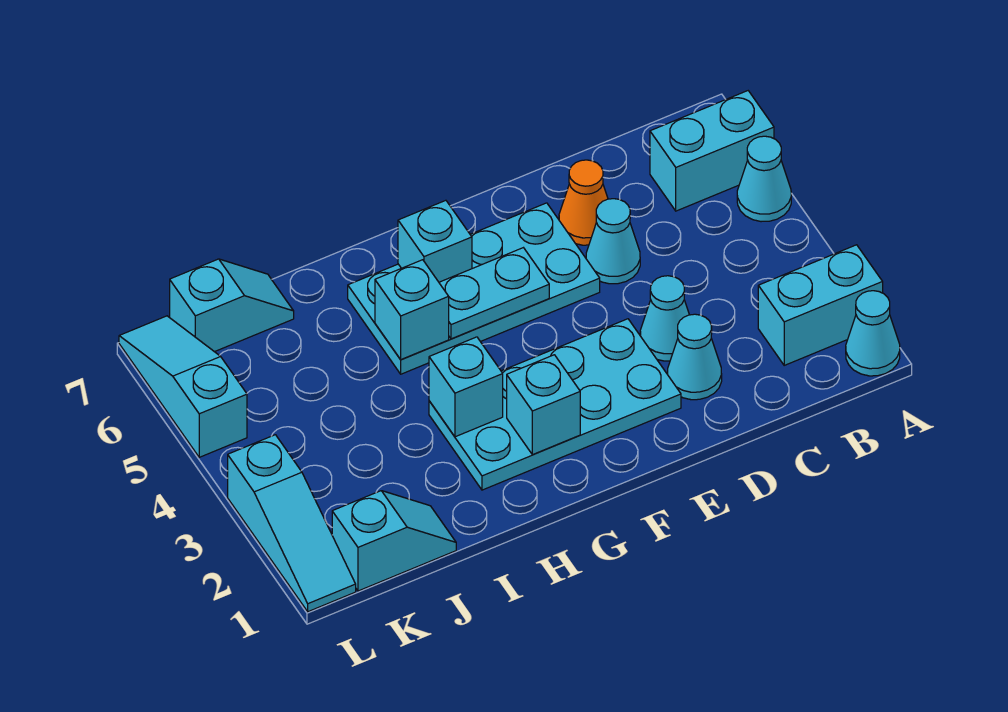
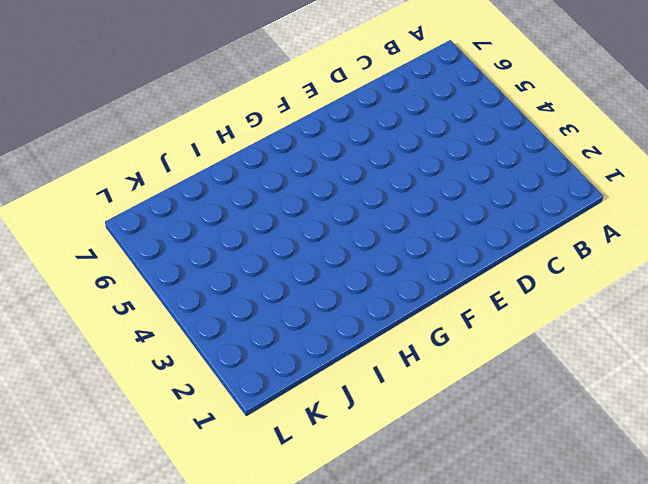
none -> cyan cone A1 level 1
none -> cyan brick A2:B2 level 1
none -> cyan cone A5 level 1

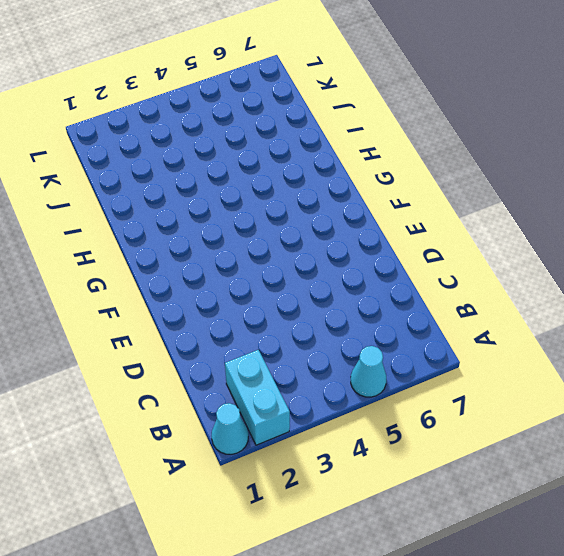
none -> cyan brick A6:B6 level 1
none -> cyan cone D2 level 1
none -> cyan cone D3 level 1

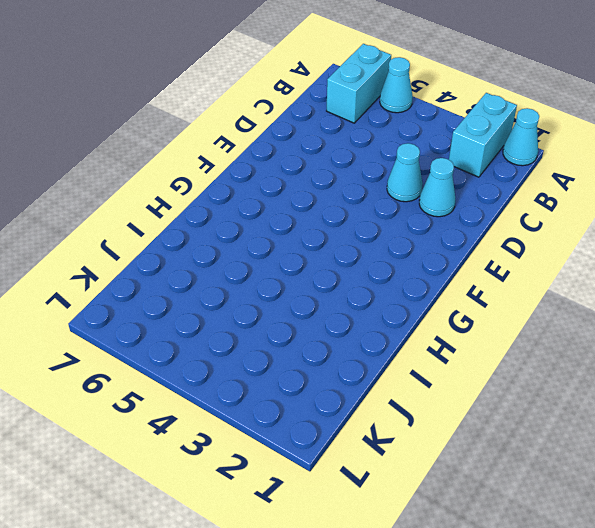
none -> cyan cone D5 level 1
none -> orange cone D6 level 1
none -> cyan plate E2:H3 level 1

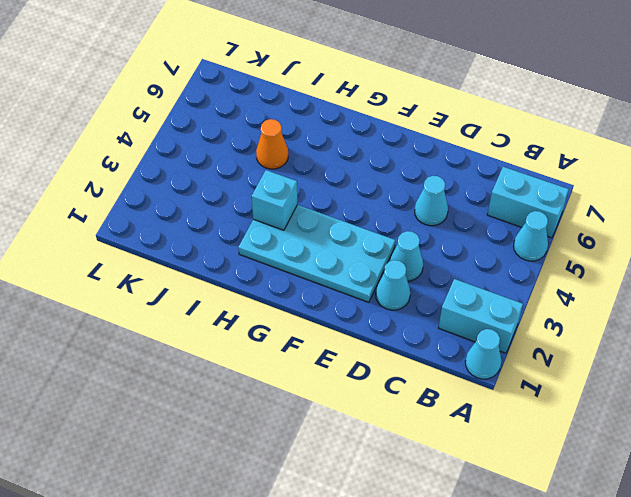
orange cone I5 level 1 -> orange cone D6 level 1
none -> cyan plate E5:H6 level 1
none -> cyan slope J1:K1 level 1 top K
none -> cyan slope J7:K7 level 1 top K

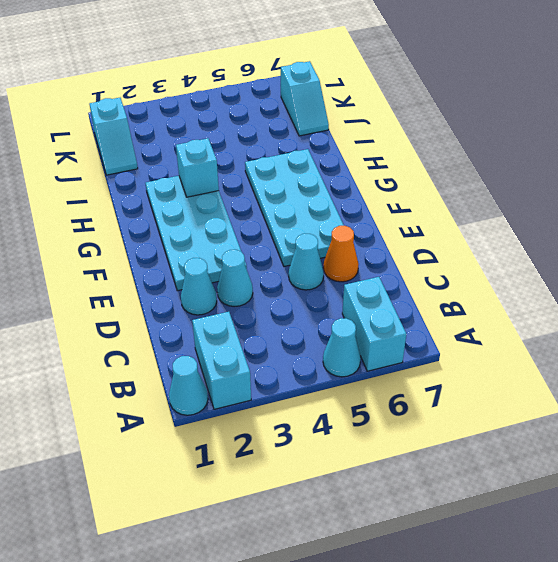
none -> cyan slope L1:L3 level 1 top 3
none -> cyan slope L5:L7 level 1 top 5
none -> cyan plate F5:G5 level 2

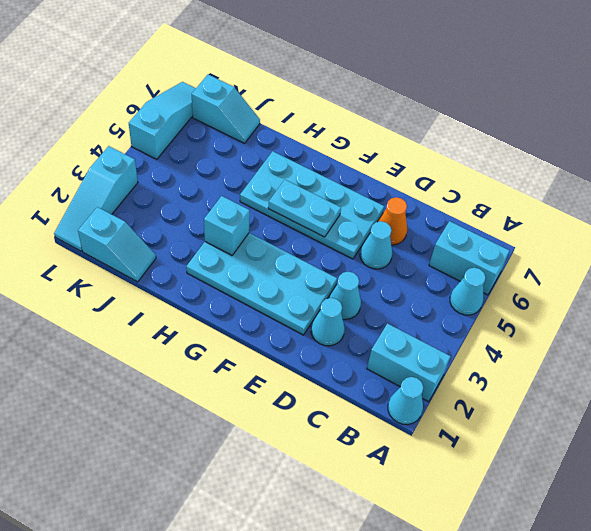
none -> cyan brick G2 level 2
none -> cyan brick G6 level 2
none -> cyan brick H5 level 2

